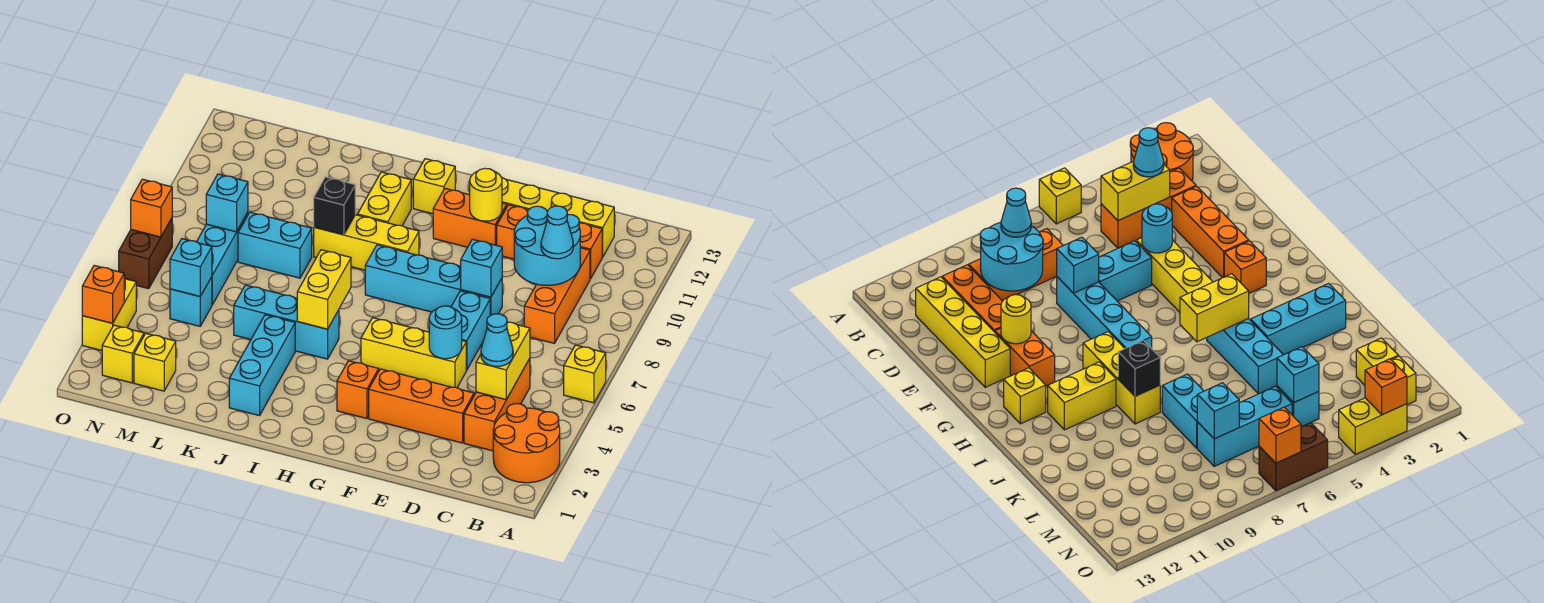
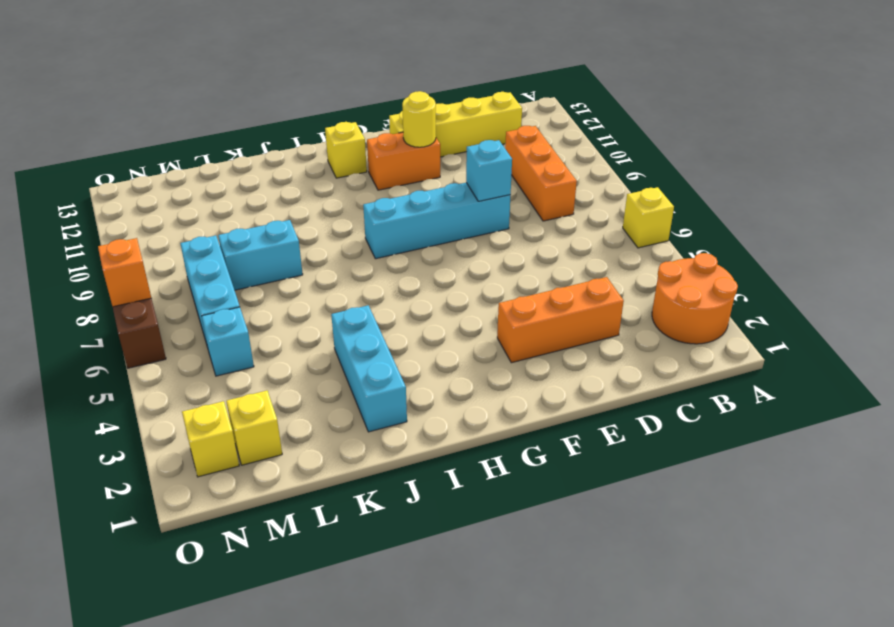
none -> orange brick C3:C5 level 1
none -> orange brick C11:E11 level 1
none -> yellow brick E5:G5 level 1
none -> cyan brick E6:E7 level 1

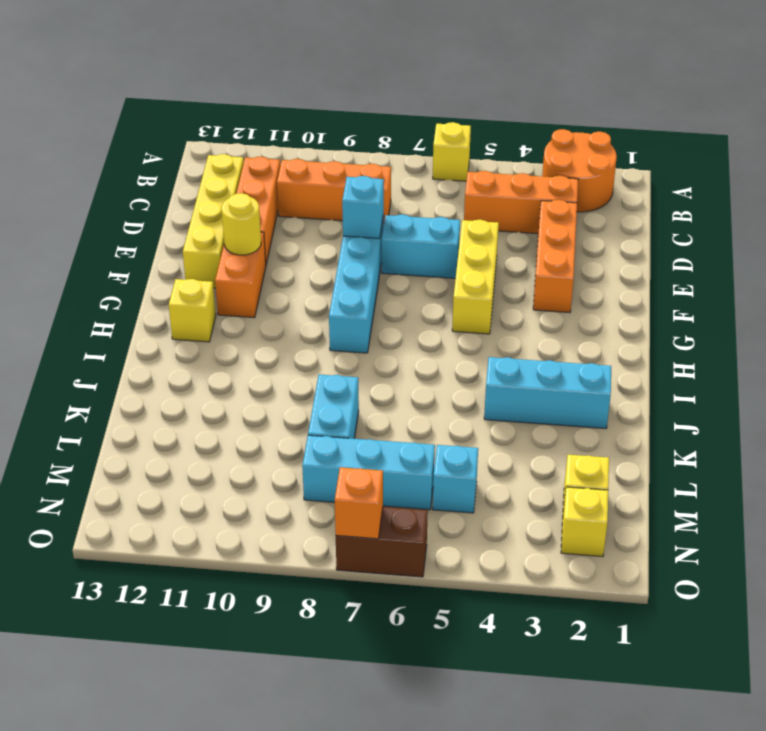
none -> orange brick G3 level 1
none -> yellow brick H9:J9 level 1
none -> cyan brick I5:K5 level 1
none -> yellow brick I10:I11 level 1

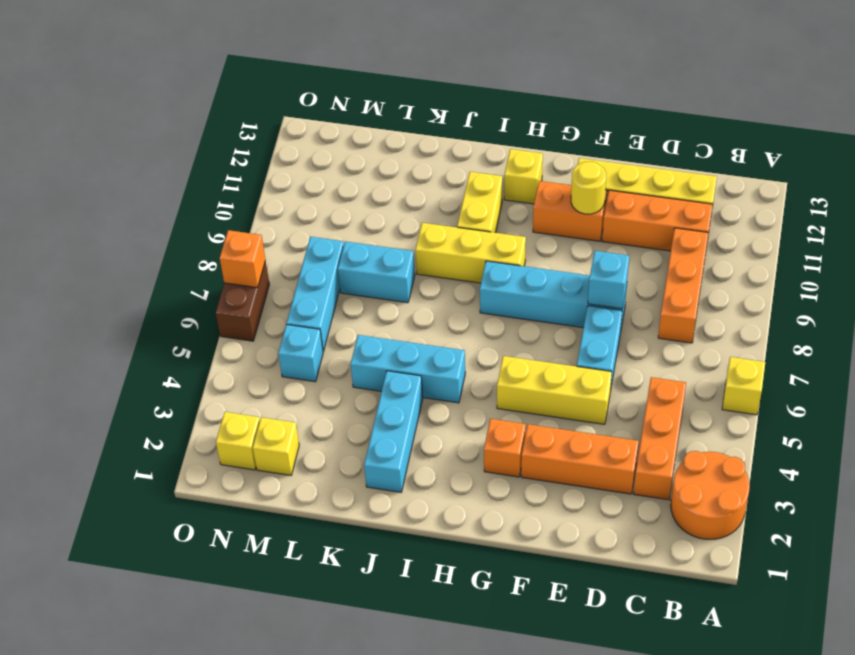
none -> yellow brick O3:O4 level 1
none -> yellow brick C4:C5 level 2
none -> cyan round brick C9:D10 level 2
none -> cyan round brick E5 level 2

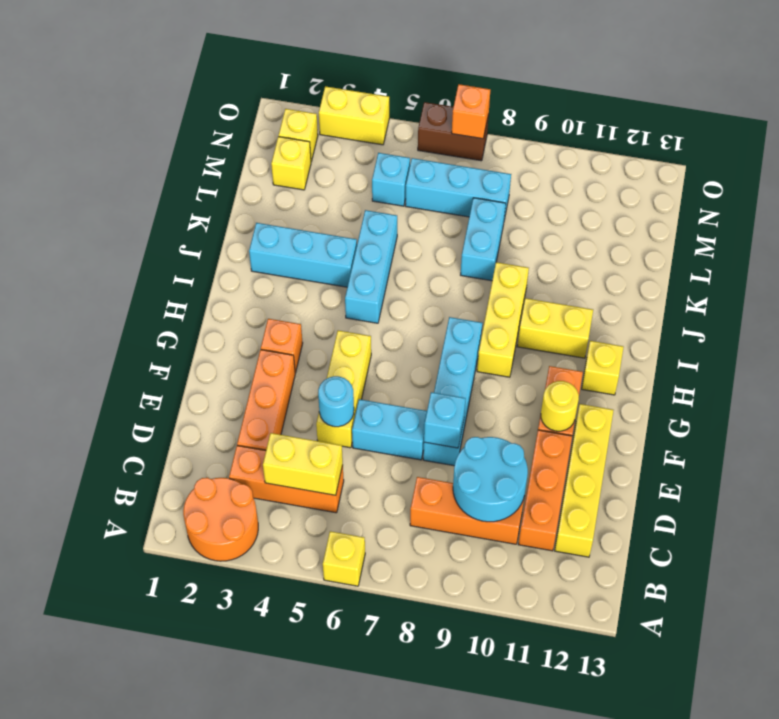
none -> yellow brick I5:I6 level 2
none -> black brick J9 level 2
none -> cyan brick M5 level 2
none -> cyan brick M8 level 2

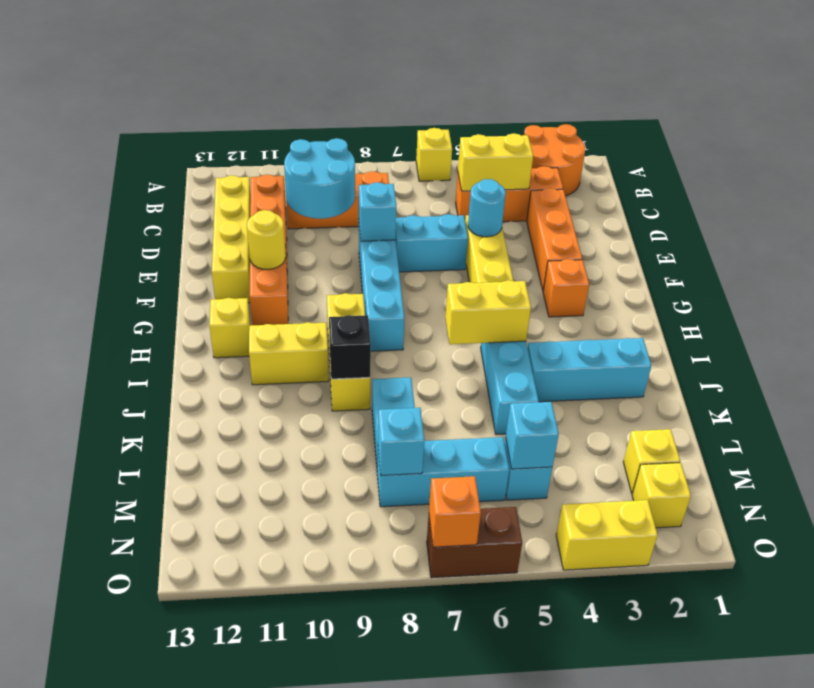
none -> orange brick O3 level 2
none -> cyan cone C4 level 3
none -> cyan cone C9 level 3

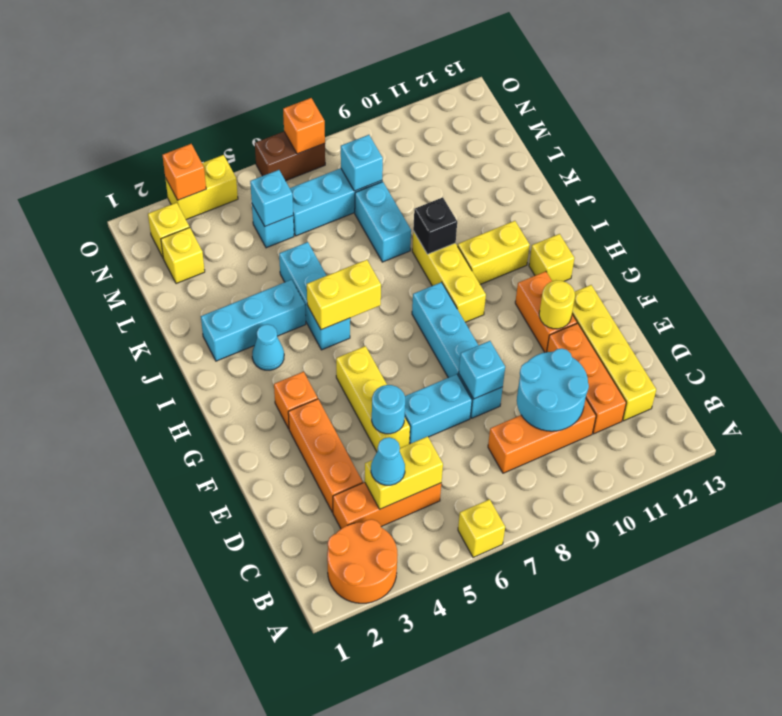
cyan cone I3 level 1 -> cyan cone C9 level 3

